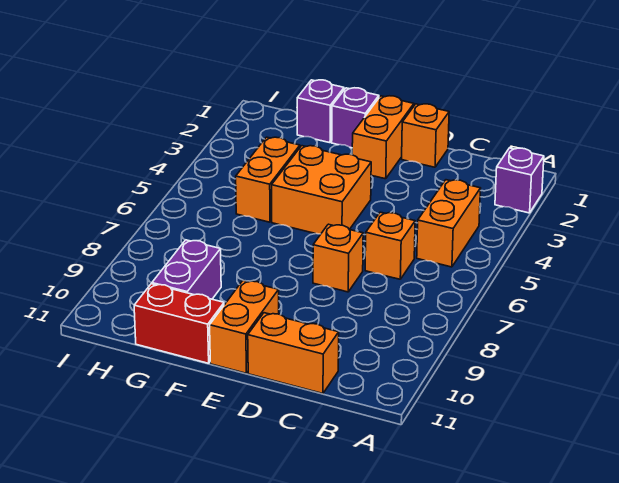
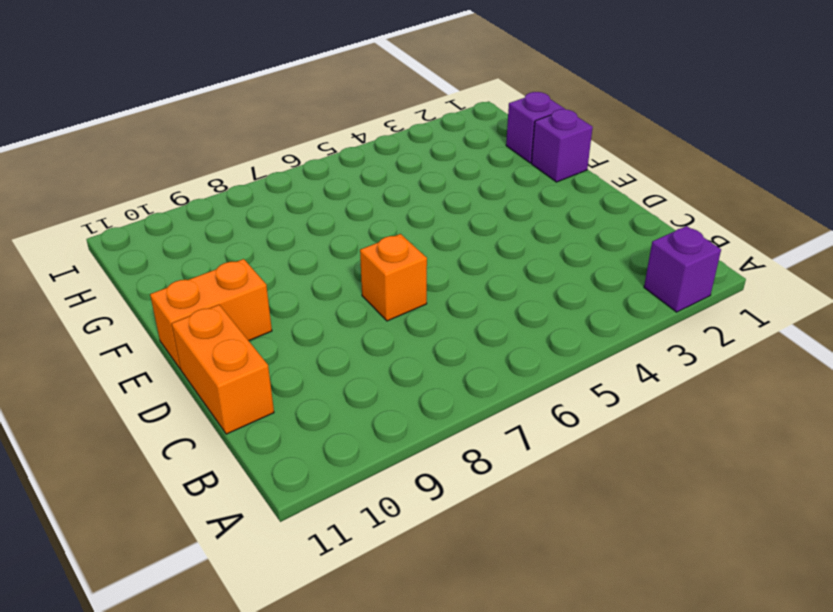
none -> orange brick B4:B5 level 1
none -> orange brick C6 level 1
none -> orange brick D1 level 1

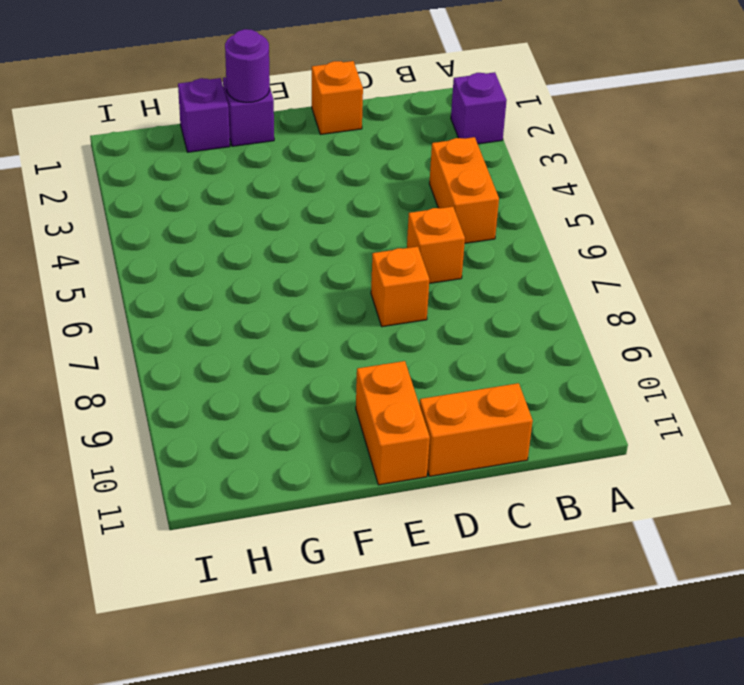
purple round brick F1 level 2 -> none
none -> orange brick E1:E2 level 1
none -> orange brick E4:F5 level 1
none -> red brick F11:G11 level 1

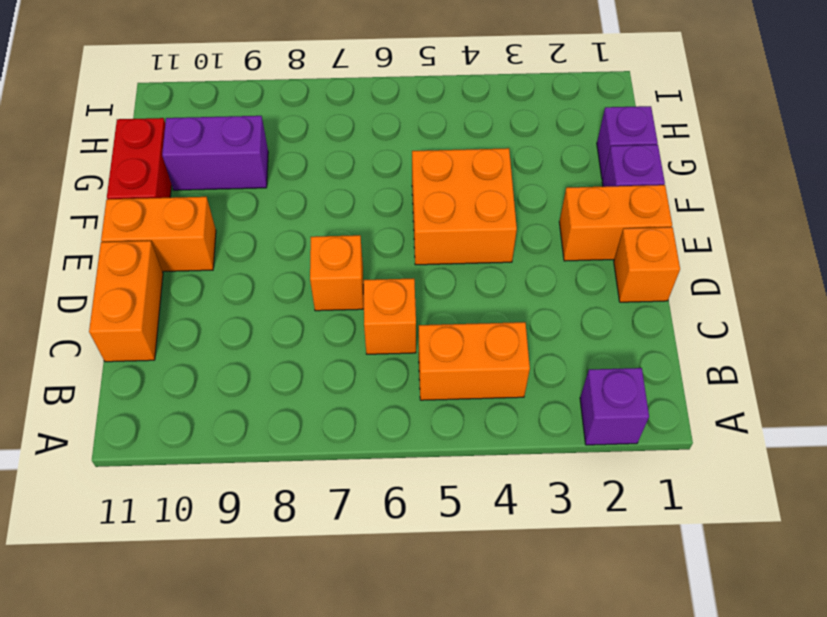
none -> orange brick G4:G5 level 1

